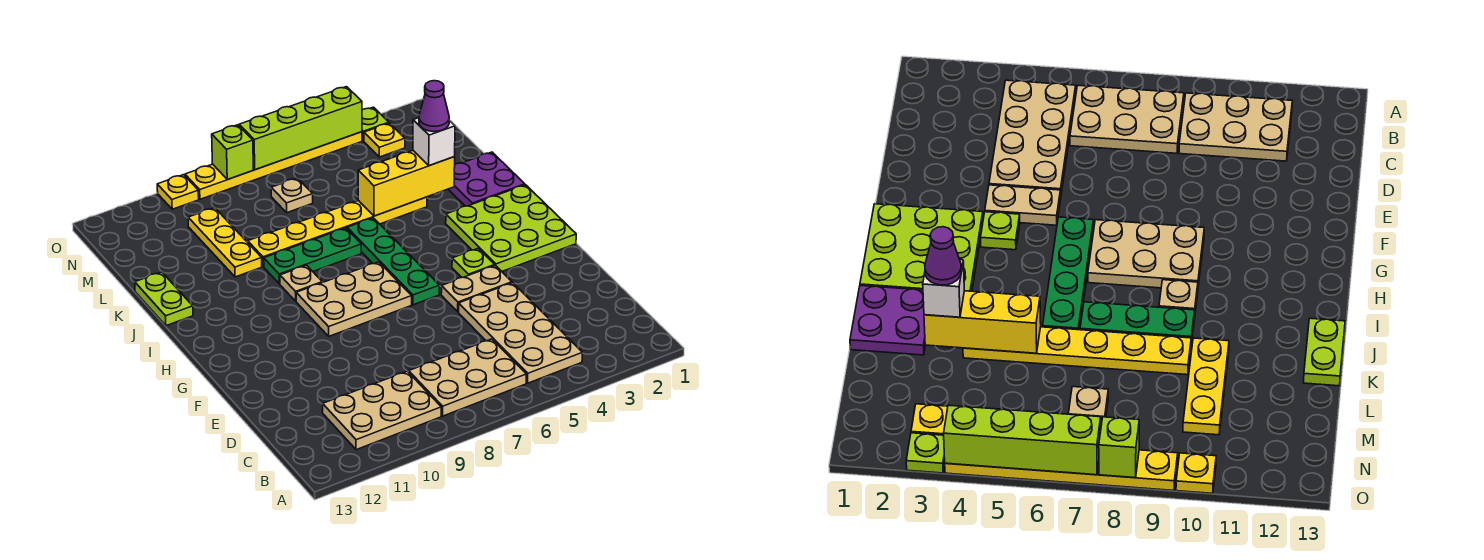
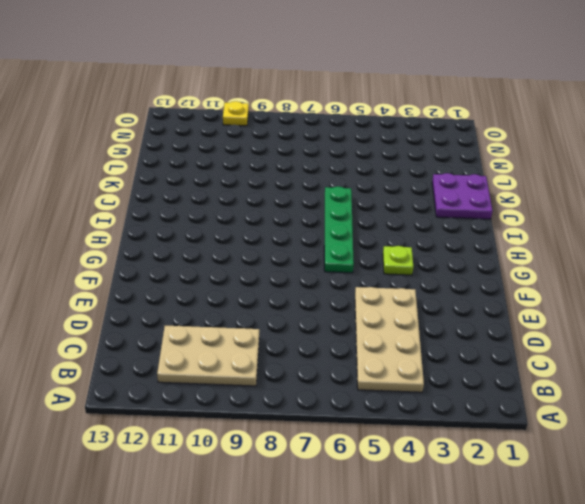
none -> tan plate B6:C8 level 1
none -> tan plate F4:F5 level 1
none -> lime plate G1:I3 level 1

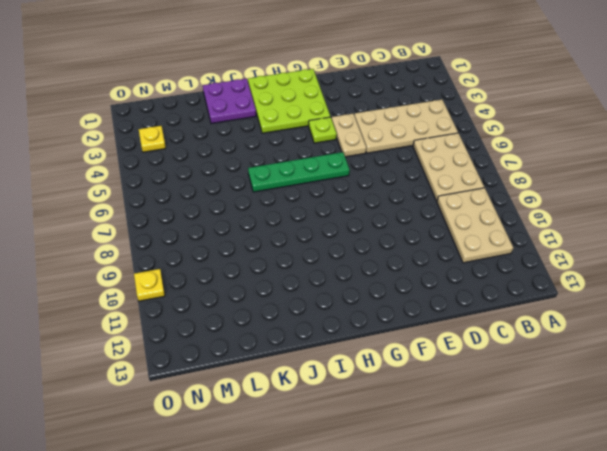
none -> tan plate G7:H9 level 1
none -> tan plate I9 level 1
none -> green plate J7:J9 level 1

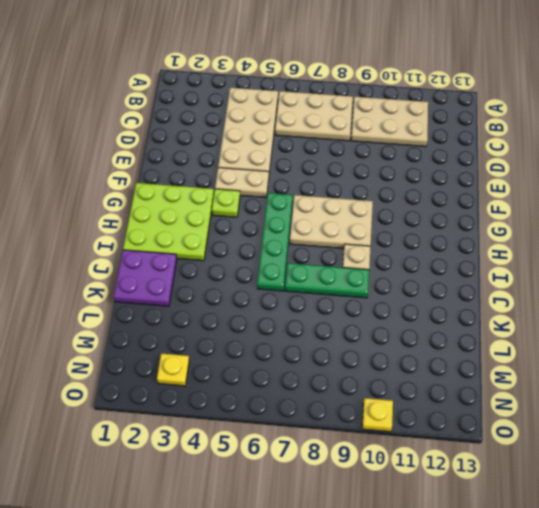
none -> lime plate J13:K13 level 1
none -> yellow plate K4:K9 level 1
none -> yellow plate K10:M10 level 1

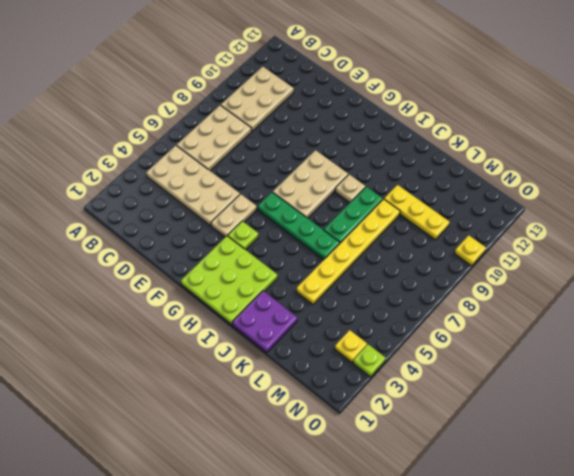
none -> lime plate J13:K13 level 1
none -> tan plate M7 level 1
none -> yellow plate O4:O9 level 1

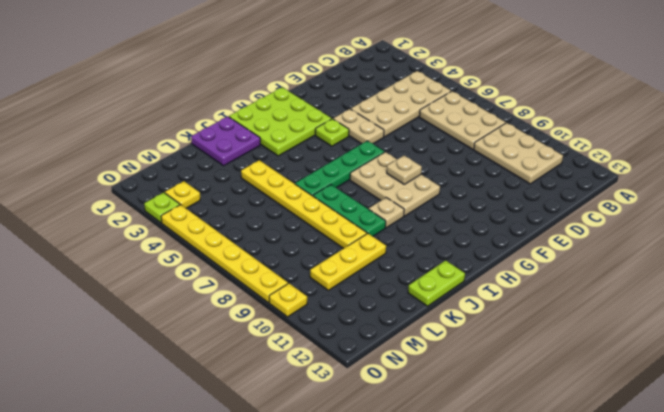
tan plate G8 level 2 -> tan plate M7 level 1
none -> yellow brick K3:K5 level 2
none -> lime brick O4:O7 level 2
none -> lime brick O8 level 2

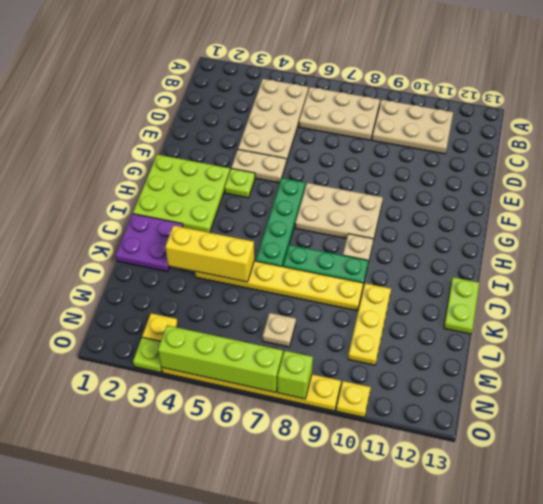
none -> white brick K3 level 3
none -> purple cone K3 level 4

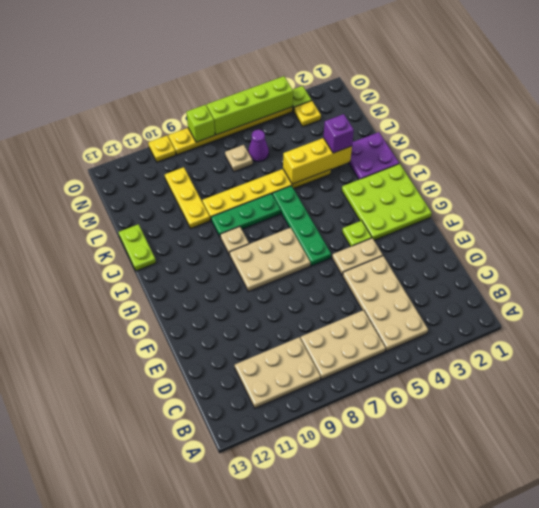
purple brick K3 level 3 -> white brick K3 level 3
purple cone M6 level 1 -> purple cone K3 level 4

